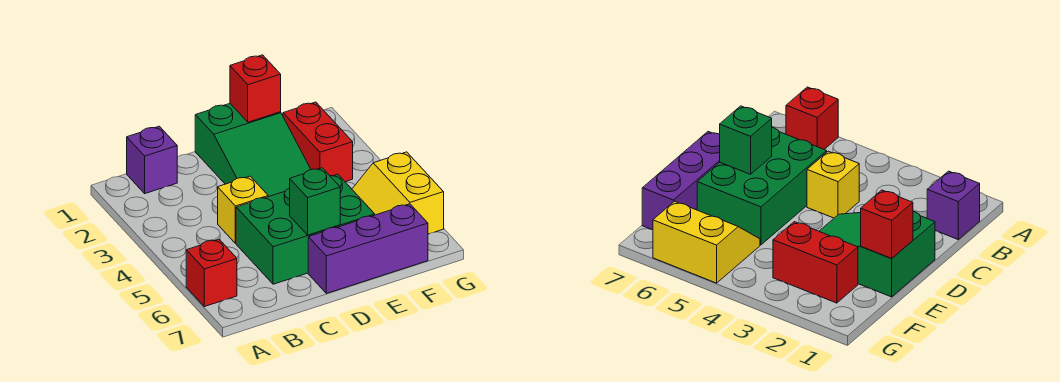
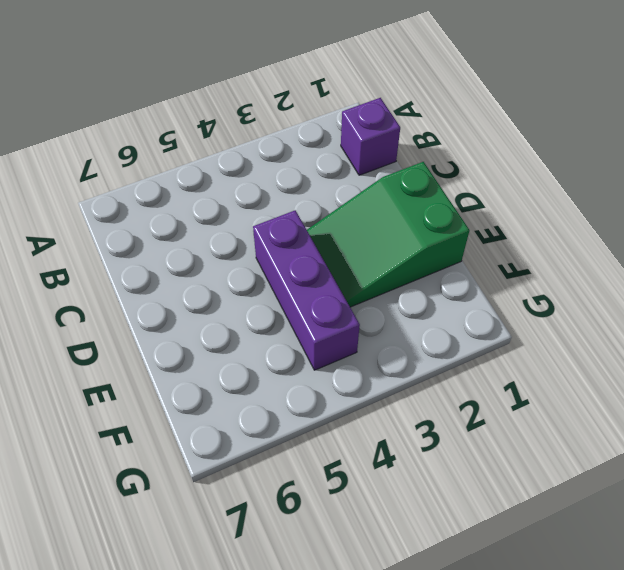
purple brick D4:F4 level 1 -> purple brick D7:F7 level 1
none -> red brick A6 level 1
none -> yellow brick C4 level 1

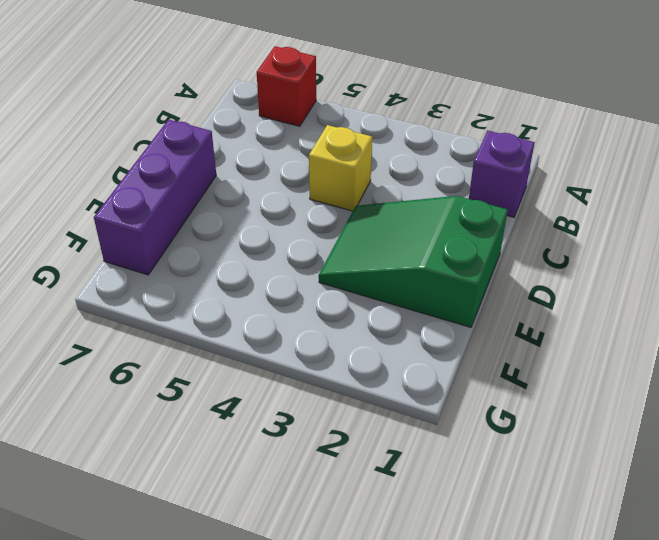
none -> green brick C5:E6 level 1
none -> red brick F2:F3 level 1

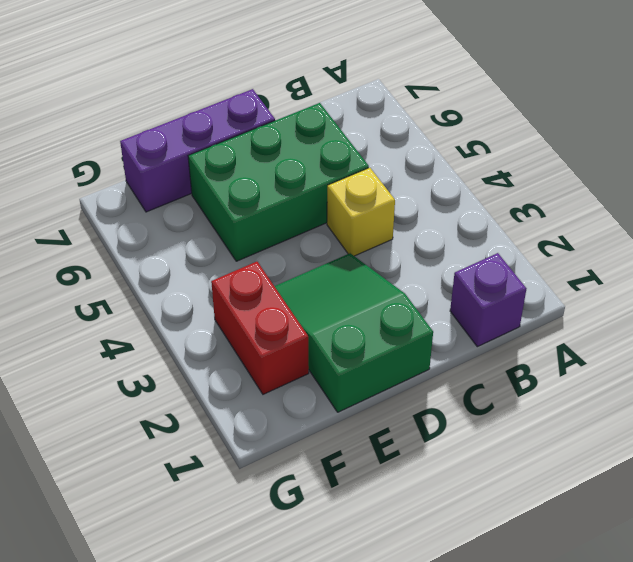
none -> red brick A6 level 1
none -> yellow slope F5:G6 level 1 top G

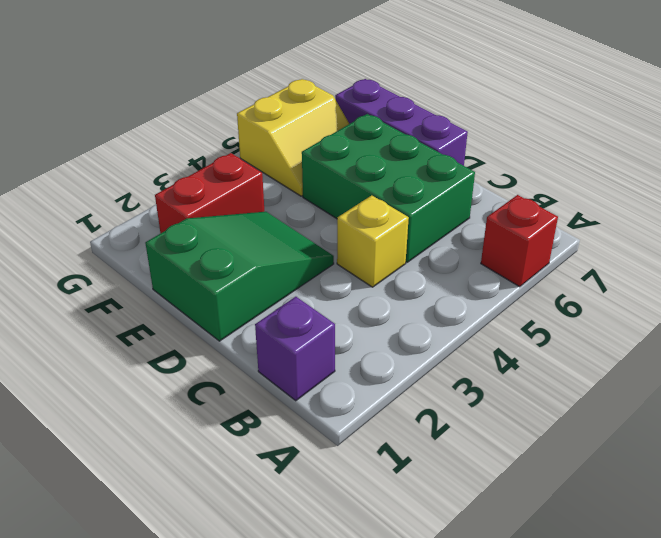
none -> green brick D6 level 2
none -> red brick E1 level 2

